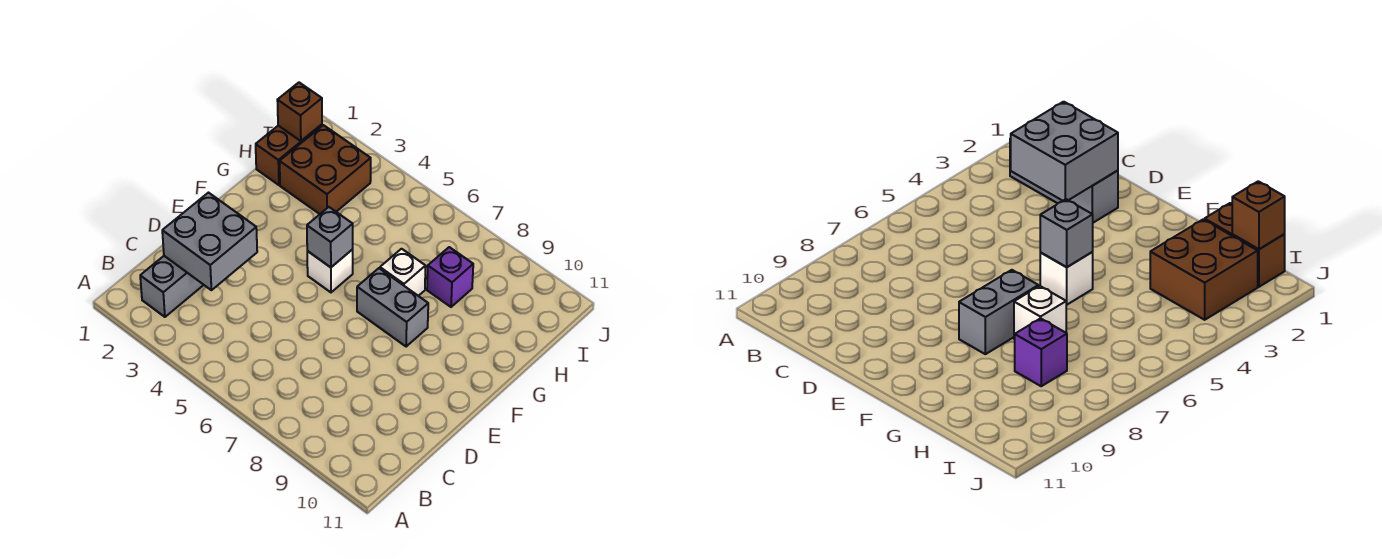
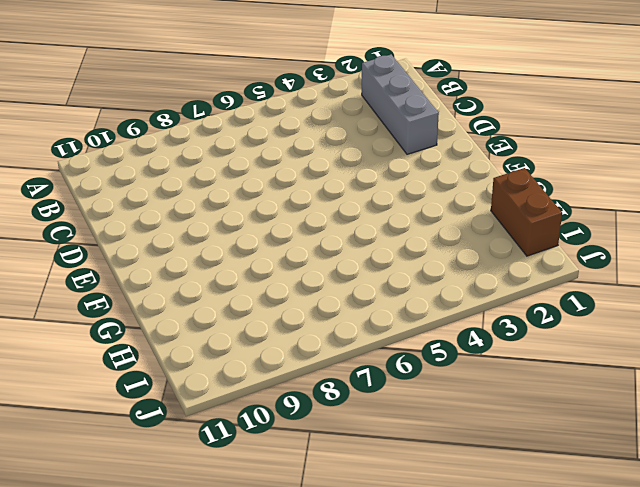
none -> white brick F5 level 1
none -> grey brick F7:F8 level 1

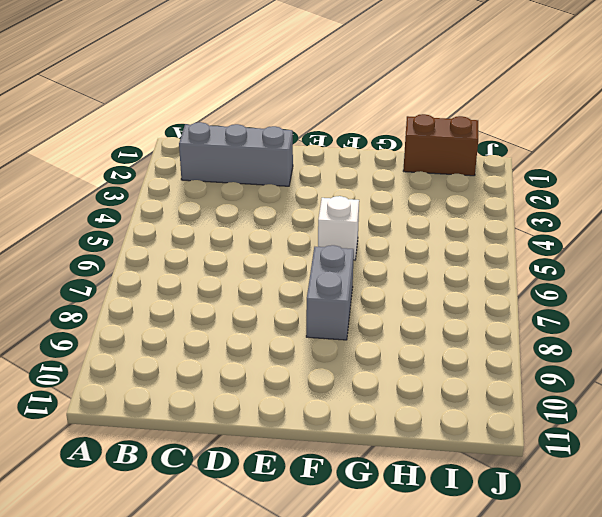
none -> white brick G7 level 1
none -> brown brick H2:I3 level 1

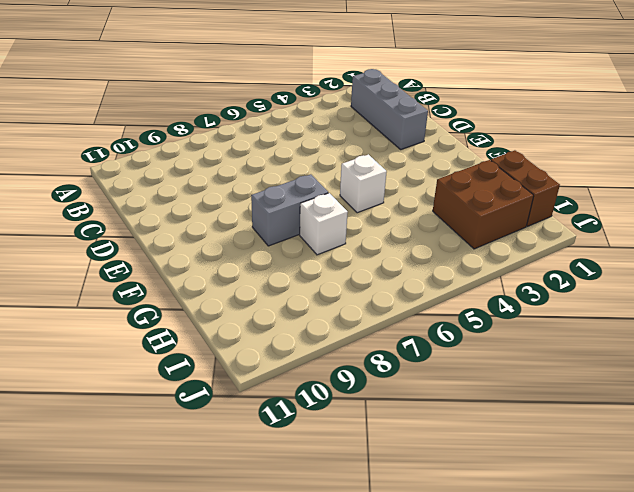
none -> purple brick H8 level 1
none -> grey brick C2:D3 level 2

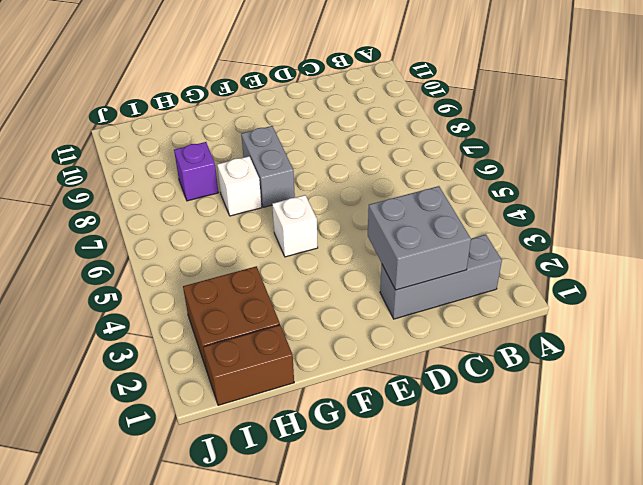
none -> grey brick F5 level 2
none -> brown brick I1 level 2

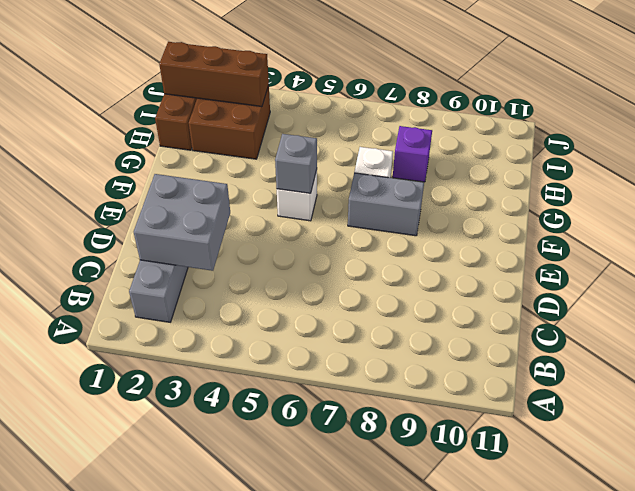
brown brick I1:I3 level 2 -> brown brick I1 level 2

